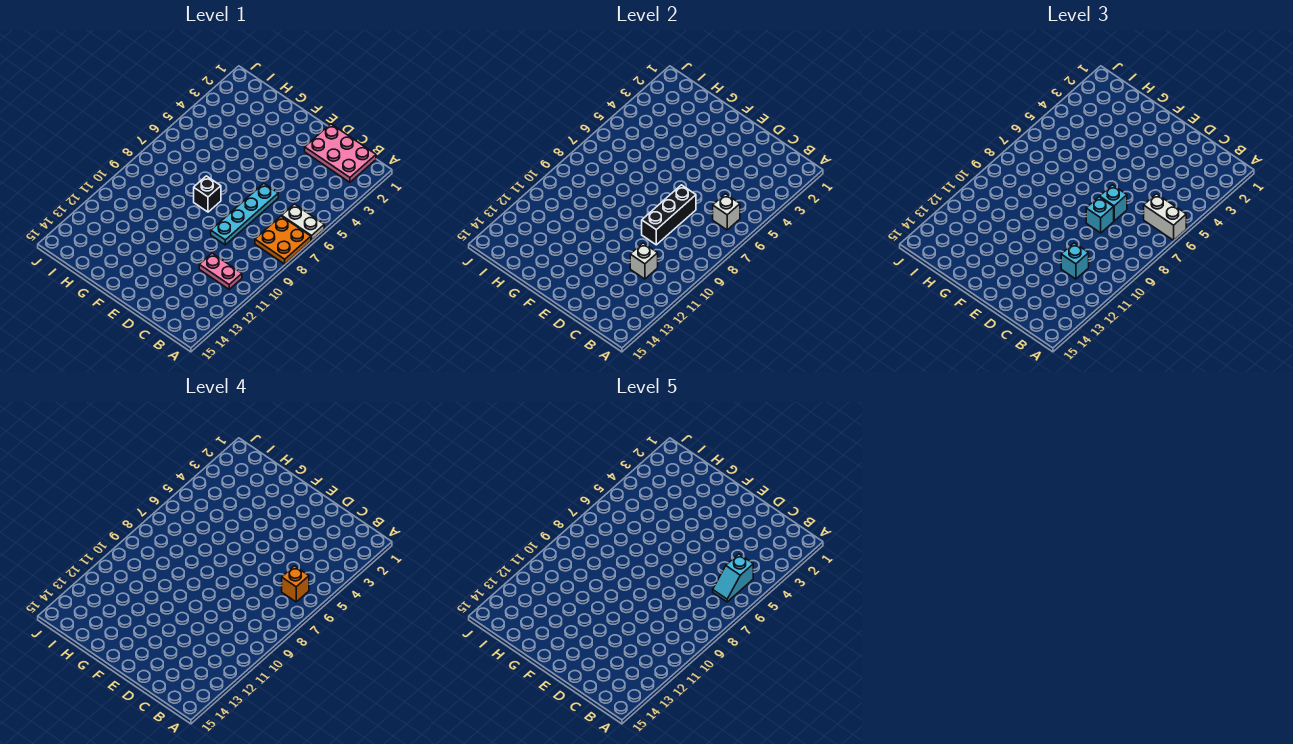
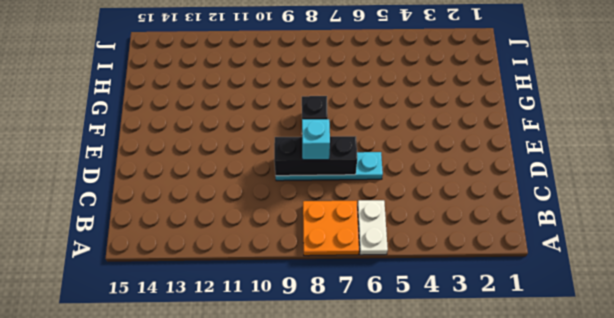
none -> pink plate B1:D2 level 1
none -> pink plate B11:C11 level 1
none -> white brick B6 level 2

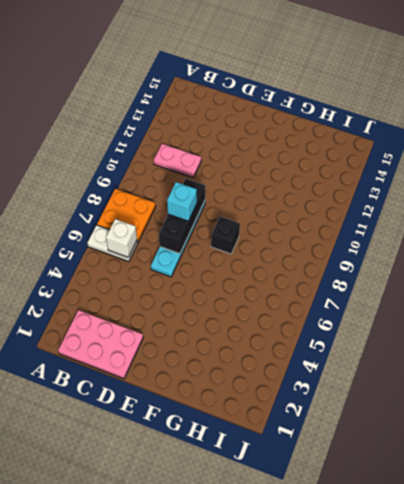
none -> white brick C11 level 2
none -> white brick A6:B6 level 3
none -> cyan brick C11 level 3

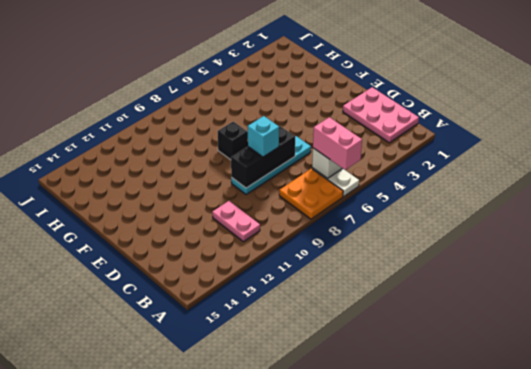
pink brick A6:B6 level 3 -> white brick A6:B6 level 3
none -> white brick C11 level 2
none -> cyan brick C11 level 3
none -> cyan brick D7 level 3

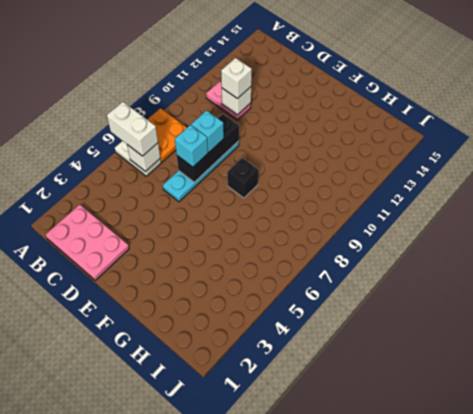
white brick C11 level 3 -> cyan brick C11 level 3
none -> orange brick B6 level 4
none -> cyan slope B5:B6 level 5 top 5

